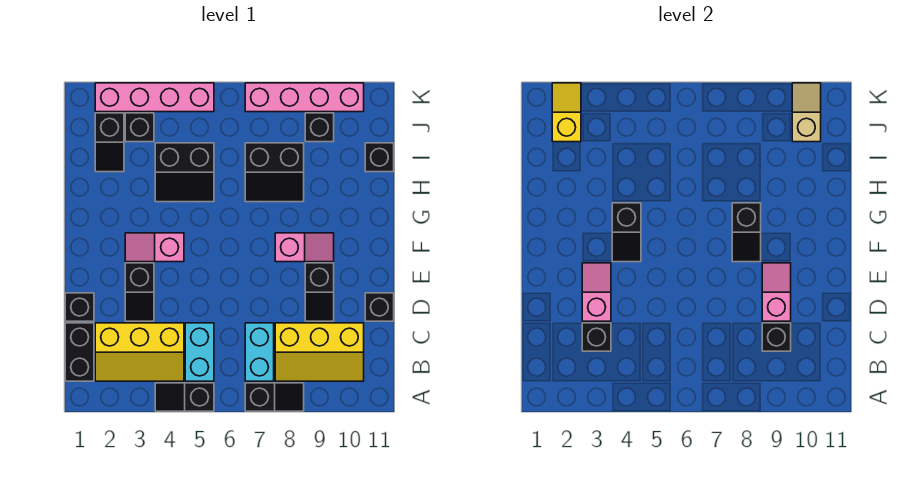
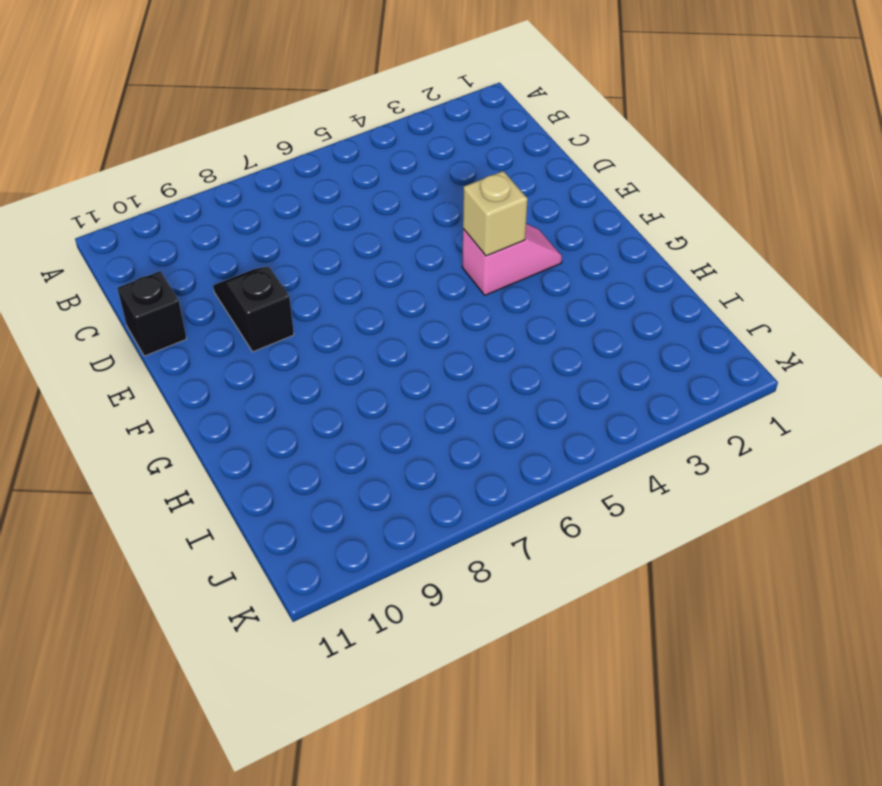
tan brick F4 level 2 -> black slope F4:G4 level 2 top G
none -> black slope A4:A5 level 1 top 5
none -> black slope A7:A8 level 1 top 7
none -> black brick B1:C1 level 1

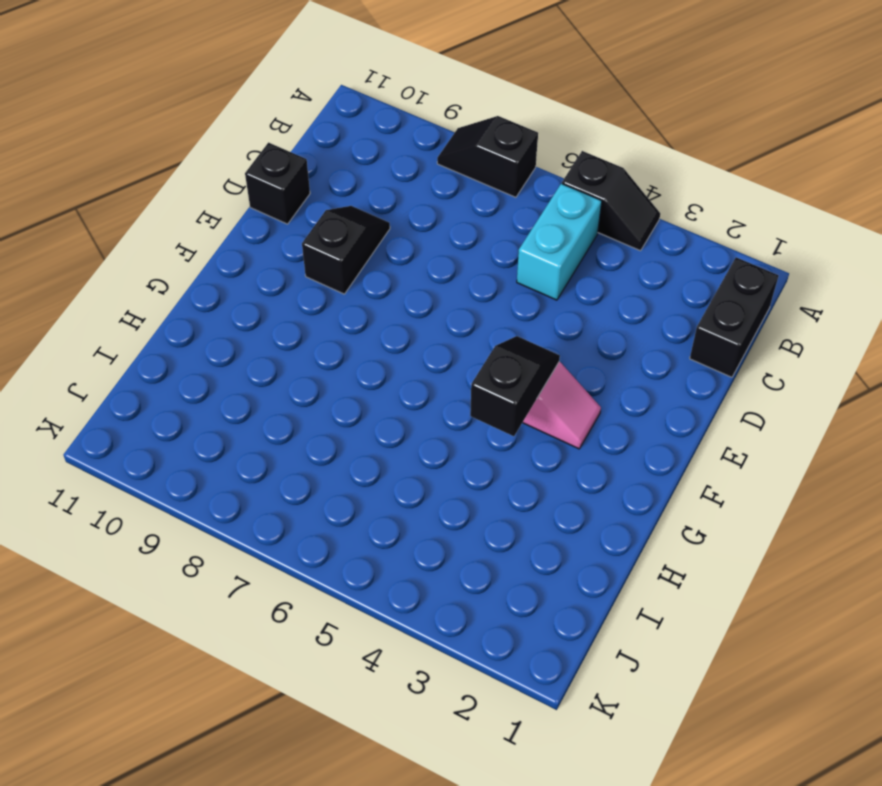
none -> yellow slope B2:C4 level 1 top C
none -> cyan brick B7:C7 level 1
none -> yellow slope B8:C10 level 1 top C

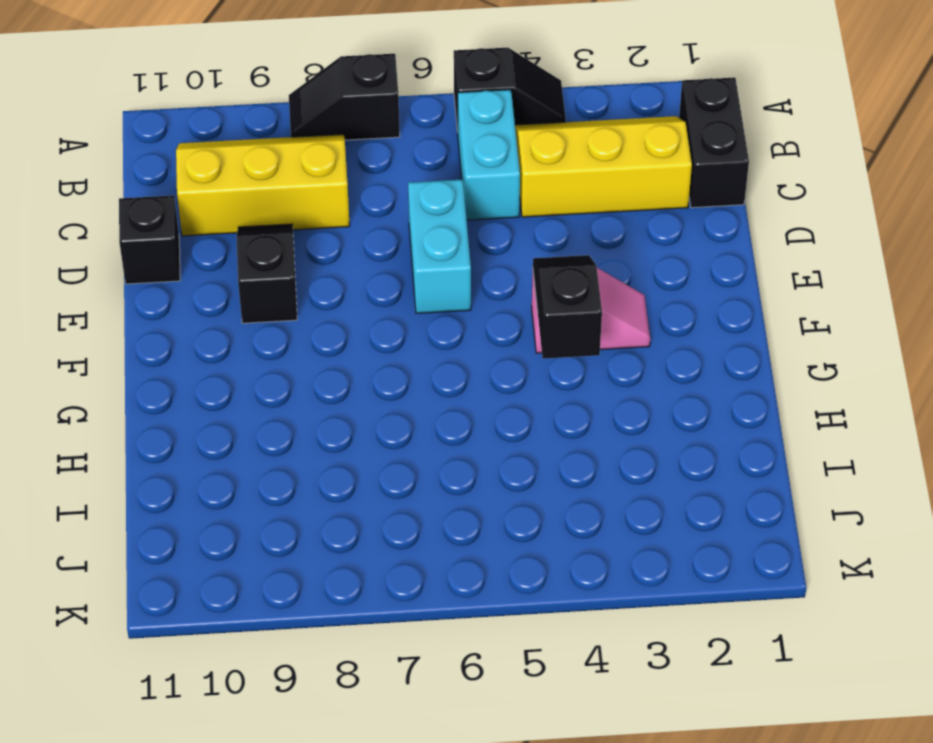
cyan brick D6:E6 level 1 -> cyan brick B7:C7 level 1
none -> black brick D1 level 1
none -> black slope D3:E3 level 1 top E
none -> pink slope F8:F9 level 1 top 8

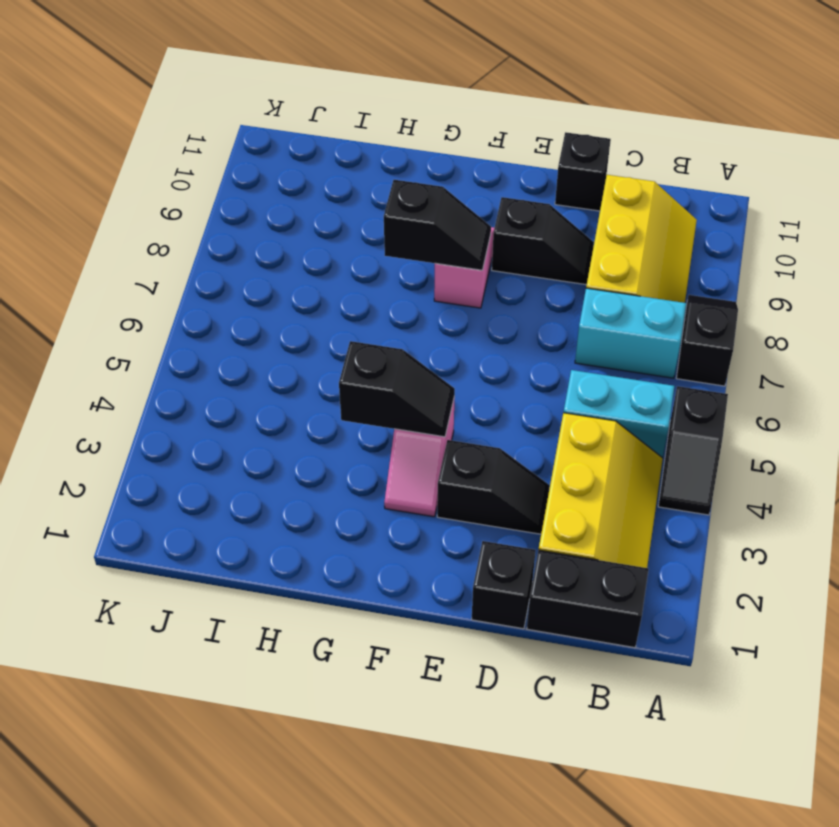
none -> black slope H4:I5 level 1 top I
none -> black slope H7:I8 level 1 top I
none -> black slope I2:J2 level 1 top J

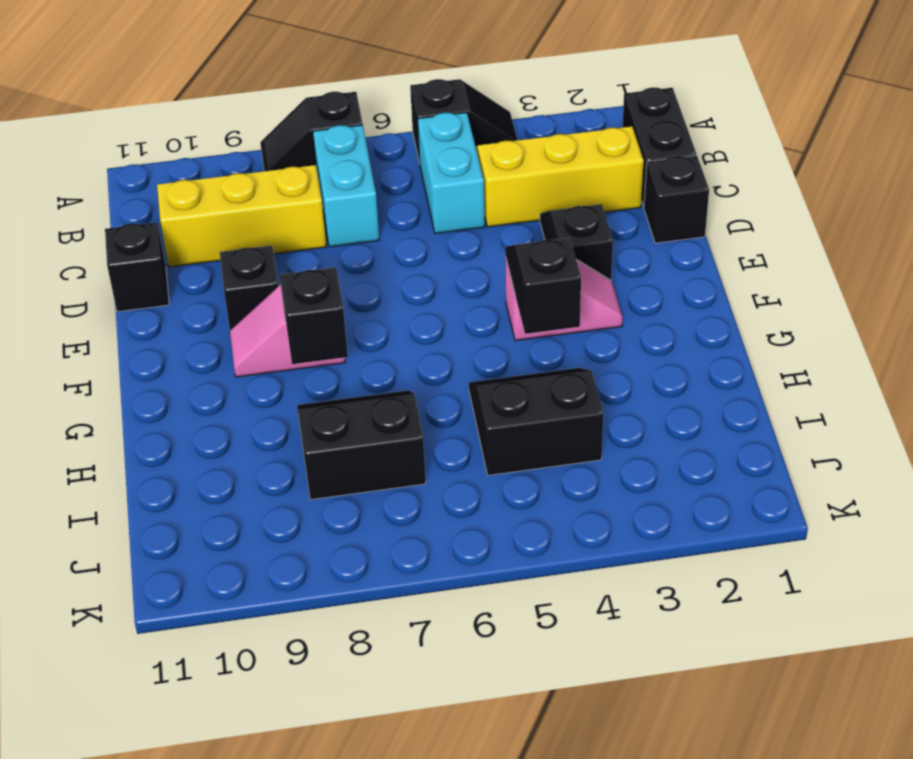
none -> black slope I2:J2 level 1 top J
none -> black brick I11 level 1
none -> black brick J3 level 1

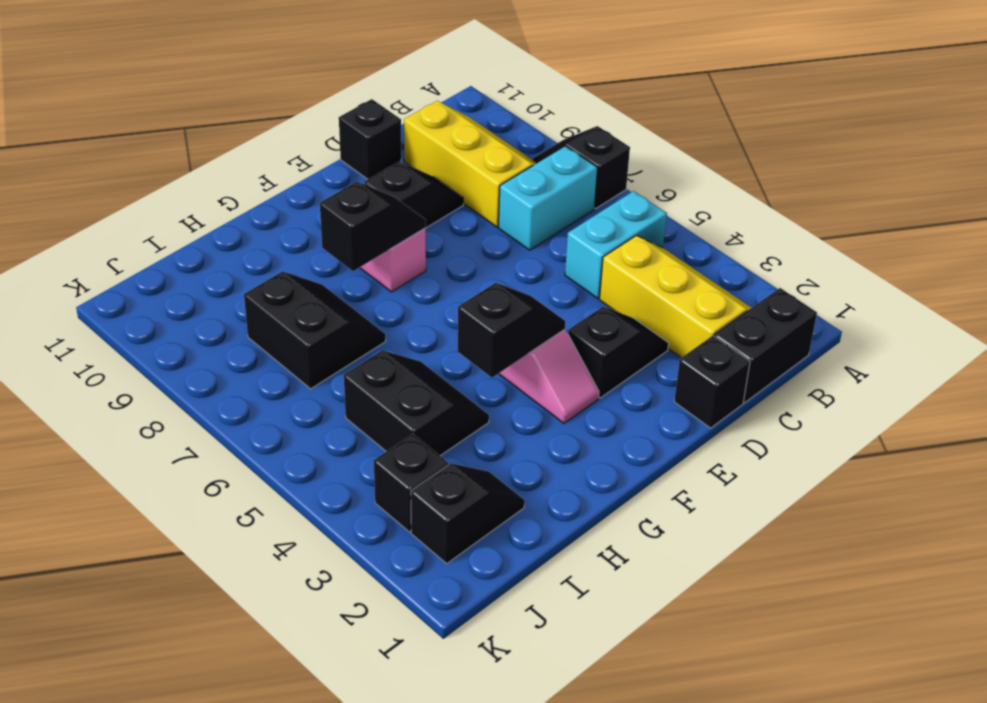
none -> black slope A4:A5 level 1 top 5
none -> black brick I11 level 1
none -> black brick J9 level 1

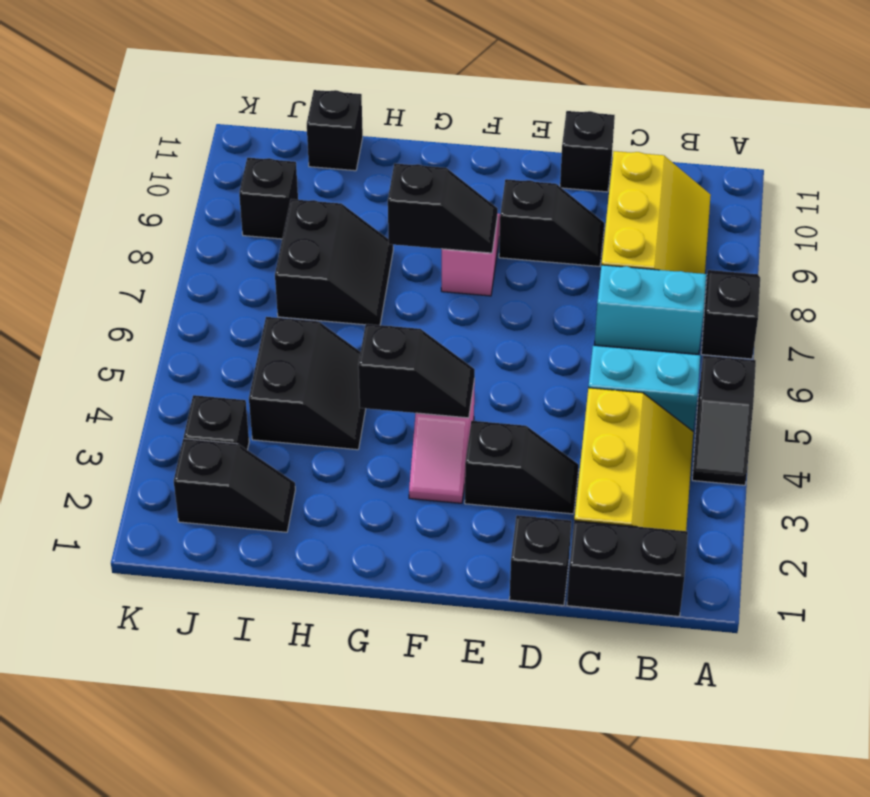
none -> pink brick K2:K5 level 1
none -> pink brick K7:K10 level 1
none -> black brick C3 level 2

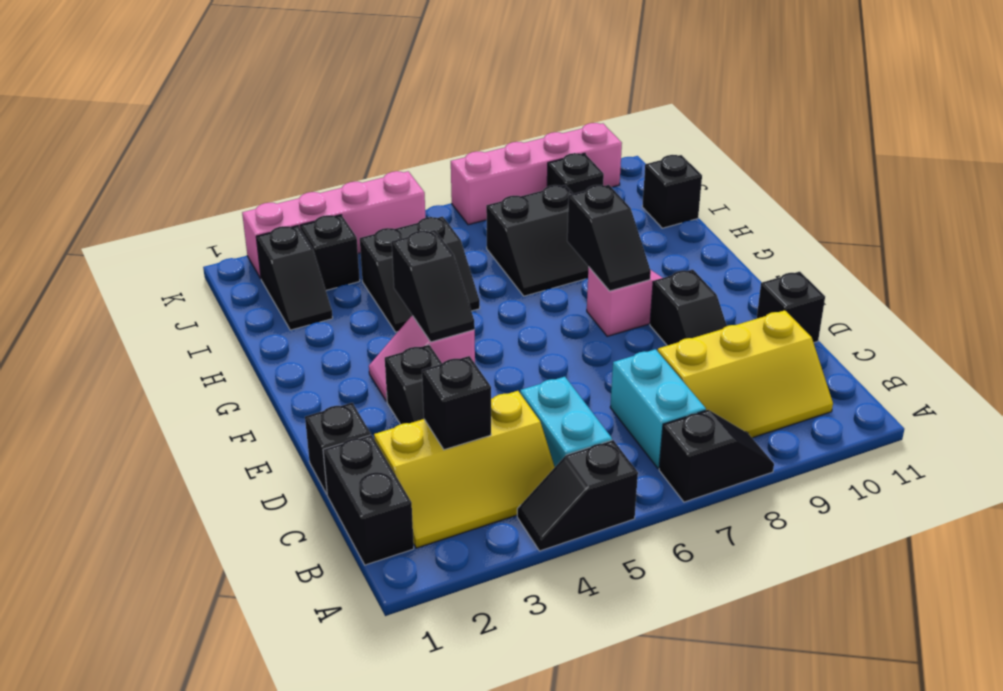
none -> black brick C9 level 2
none -> pink slope D3:E3 level 2 top D
none -> pink slope D9:E9 level 2 top D

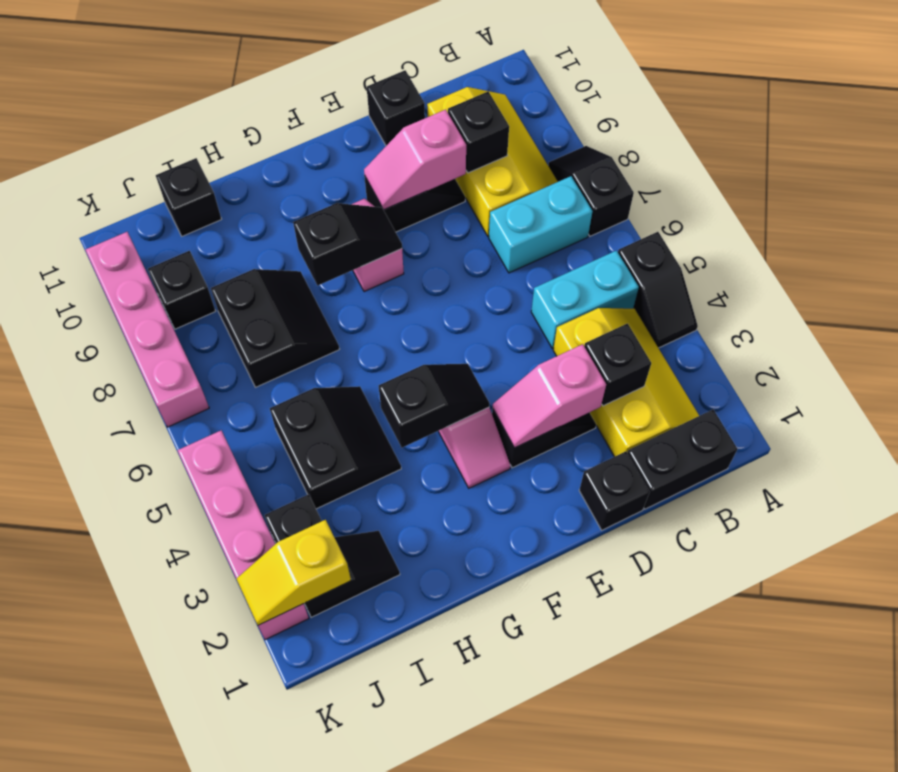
none -> tan slope J10:K10 level 2 top J

